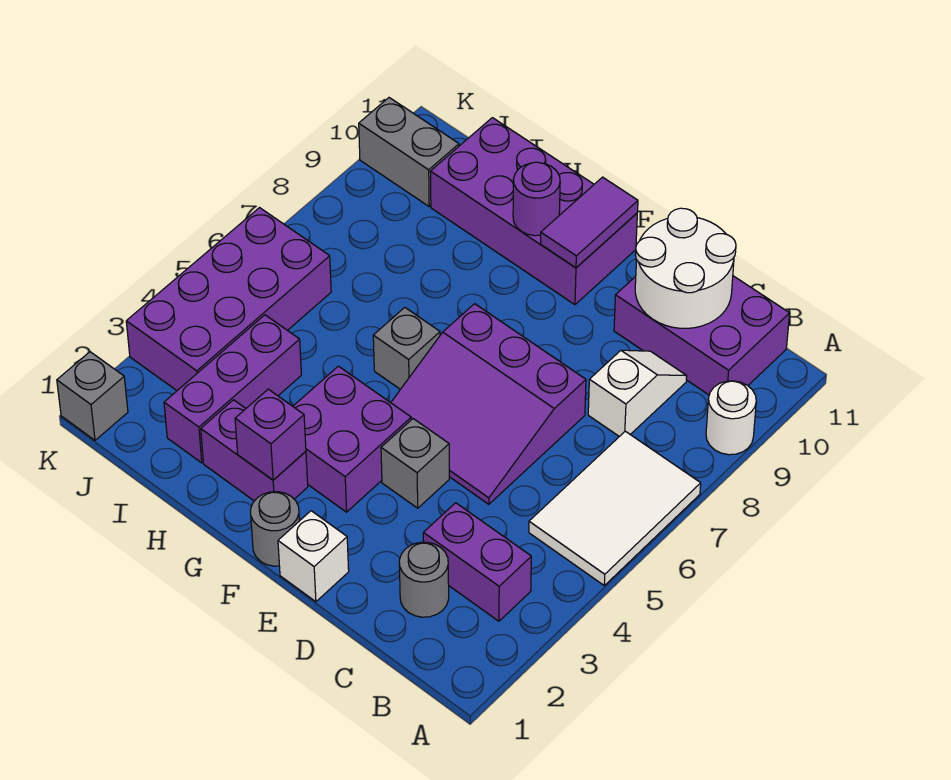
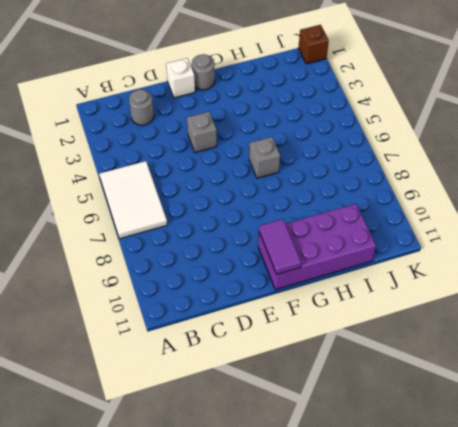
brown brick K1 level 1 -> grey brick K1 level 1
none -> white round brick A9 level 1
none -> purple brick B3:C3 level 1
none -> purple brick B10:D11 level 1

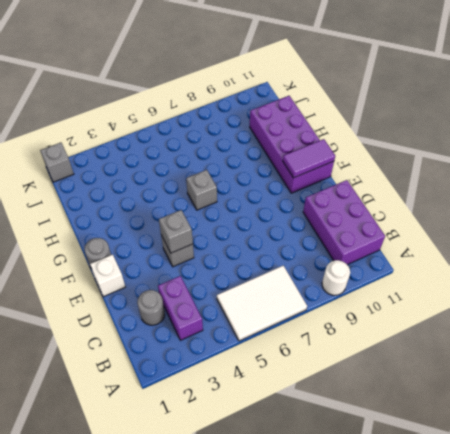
grey brick E4 level 2 -> none
none -> white slope C8:C9 level 1 top 8
none -> purple slope D5:F7 level 1 top 7
none -> purple brick F3:G4 level 1

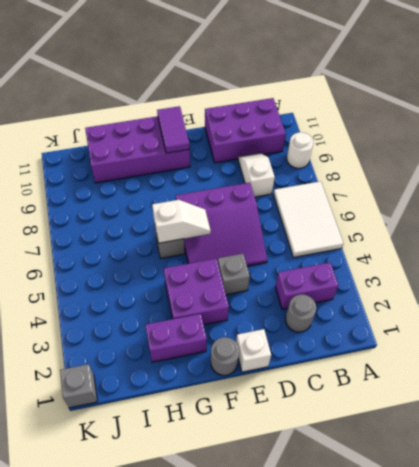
white slope F6:G6 level 2 top G -> none
none -> purple brick I2:I4 level 1
none -> purple brick J3:K6 level 1
none -> grey brick J10:K10 level 1

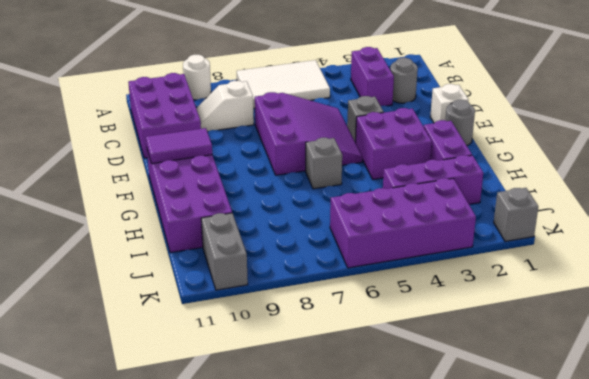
none -> white round brick C10:D11 level 2
none -> purple brick G2 level 2
none -> purple round brick G10 level 2

